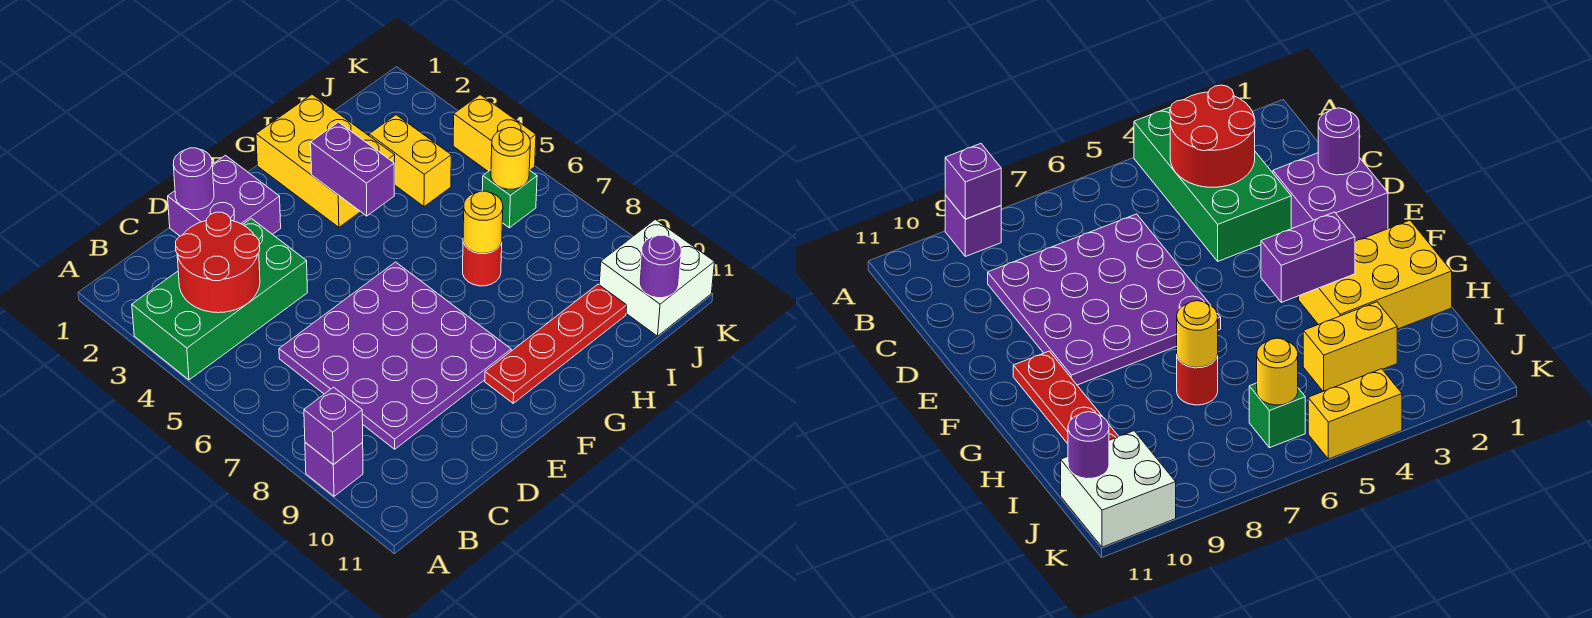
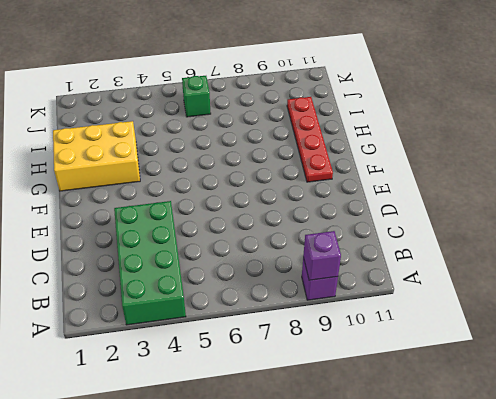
none -> purple plate C6:F9 level 1
none -> purple brick D1:E2 level 1
none -> red round brick H7 level 1

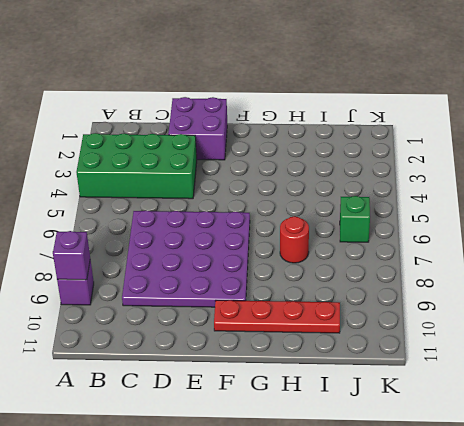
none -> yellow brick G1:H3 level 1
none -> yellow brick I3:I4 level 1
none -> white brick J10:K11 level 1

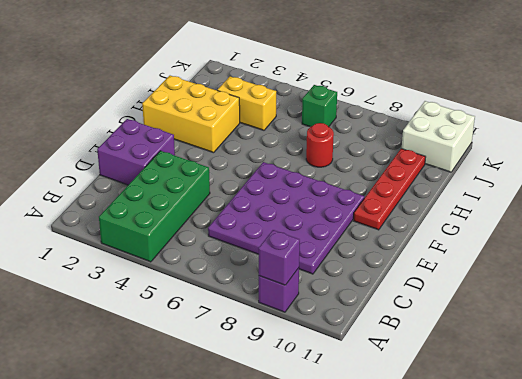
none -> yellow brick K4:K5 level 1
none -> red round brick B3:C4 level 2
none -> purple round brick D1 level 2

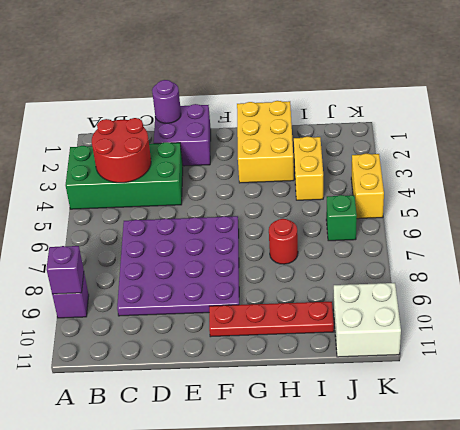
none -> purple brick G3:G4 level 2
none -> yellow round brick H7 level 2
none -> yellow round brick J6 level 2

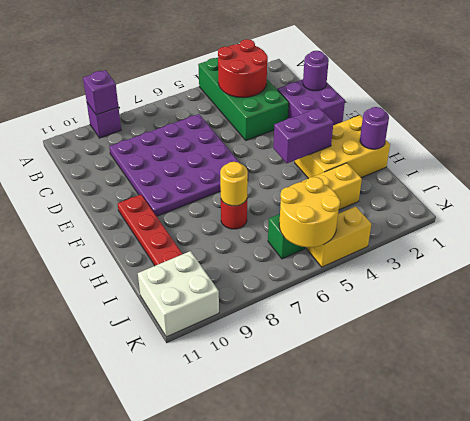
purple round brick H1 level 2 -> purple round brick J11 level 2
yellow round brick J5:K6 level 2 -> yellow round brick J6 level 2

